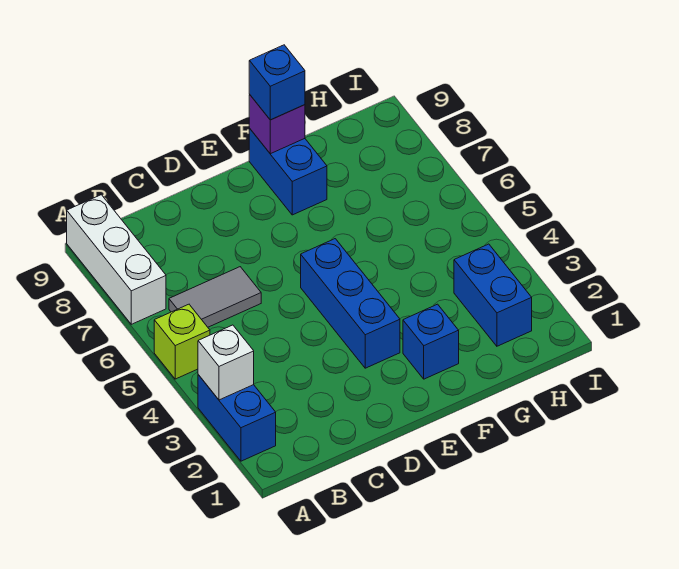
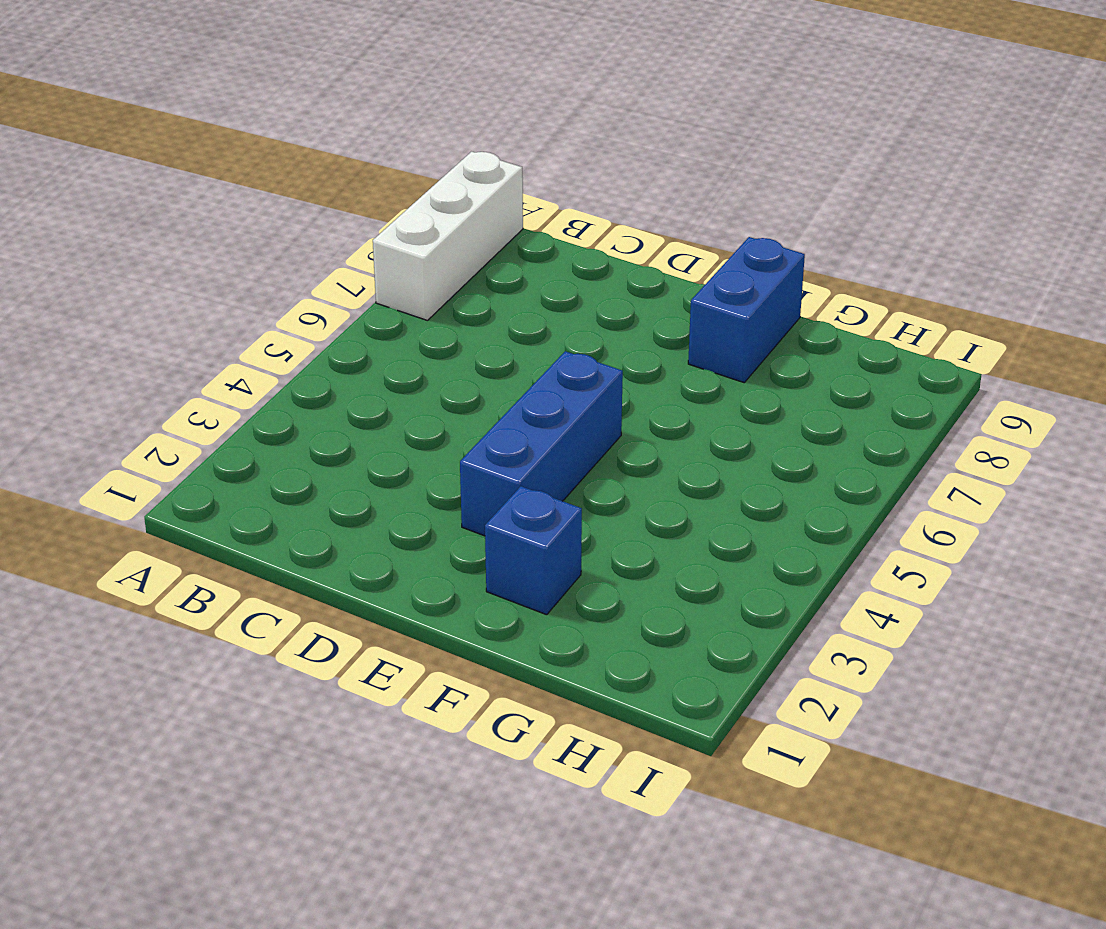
none -> blue brick A2:A3 level 1
none -> lime brick A5 level 1

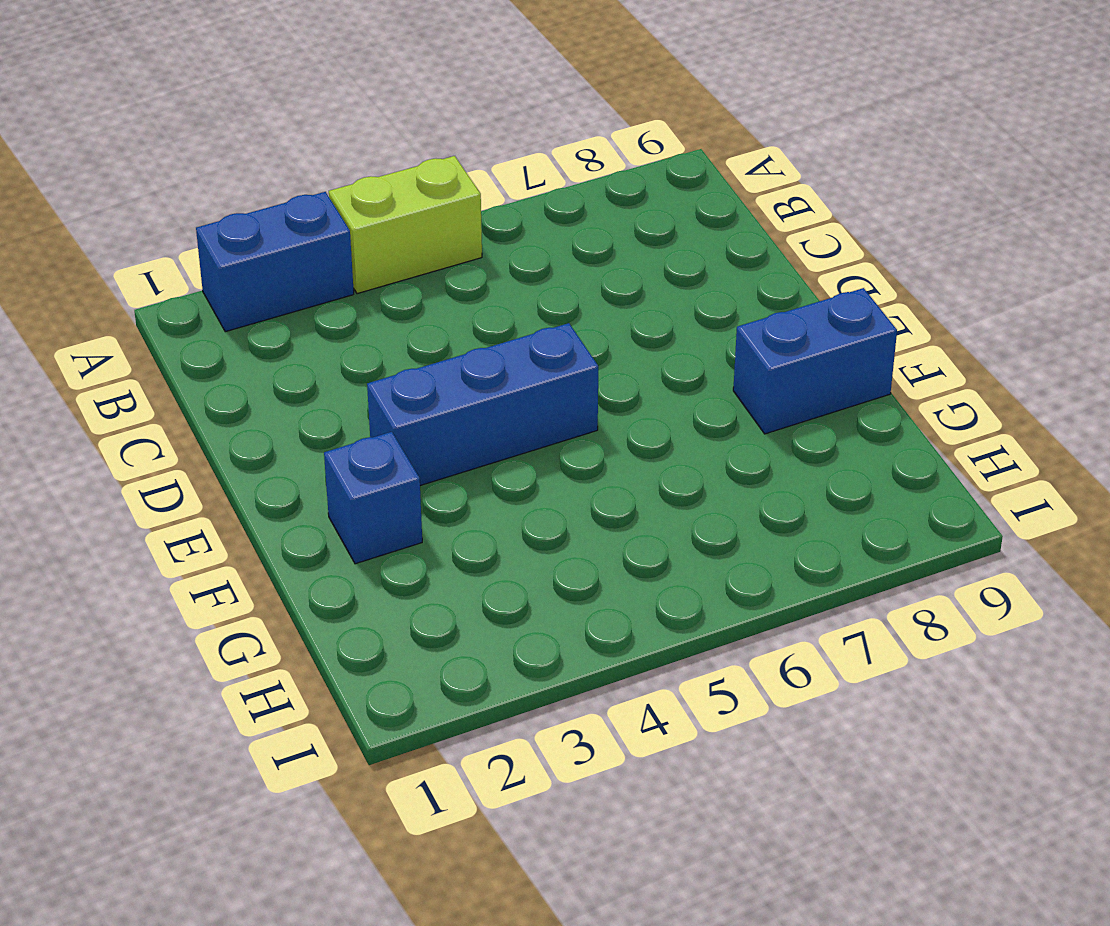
lime brick A4:A5 level 1 -> lime brick A5 level 1
none -> white brick A7:A9 level 1
none -> grey tile B6:C6 level 1

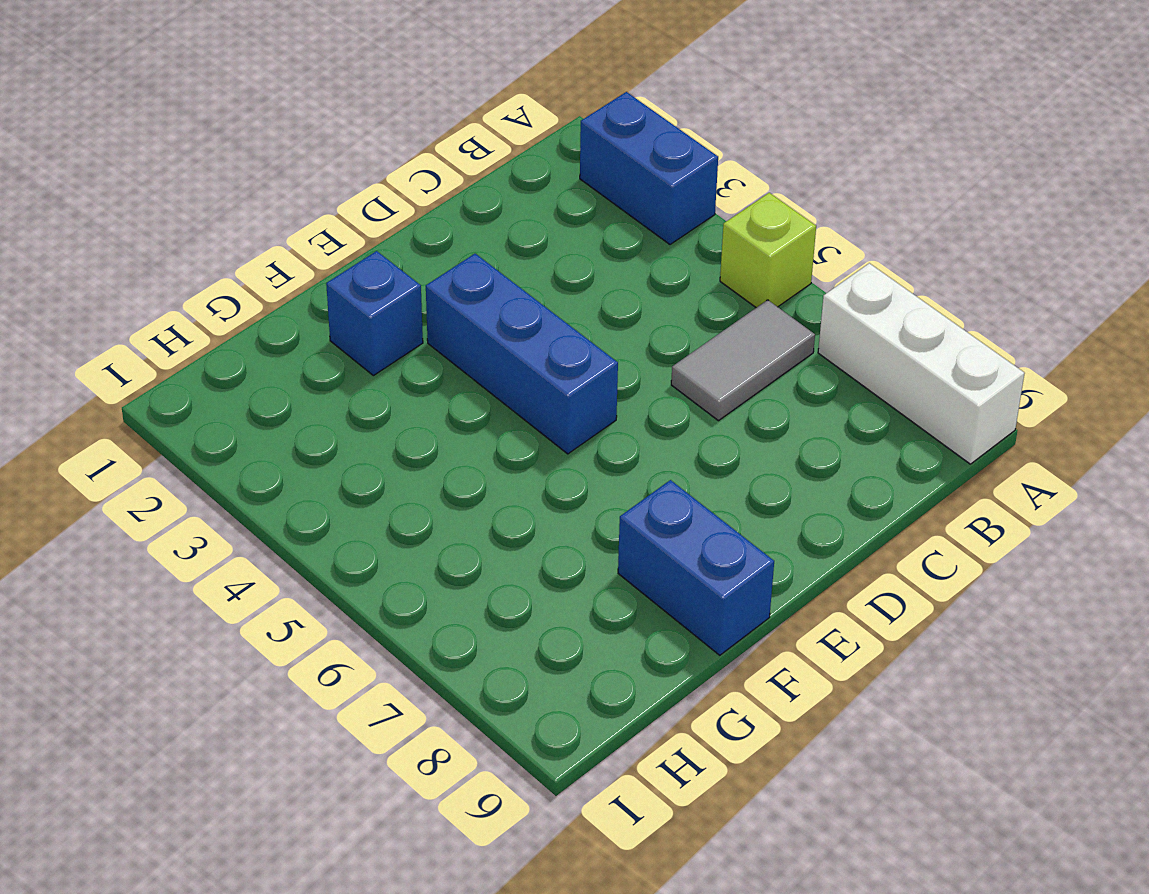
none -> blue brick H2:H3 level 1
none -> white brick A3 level 2

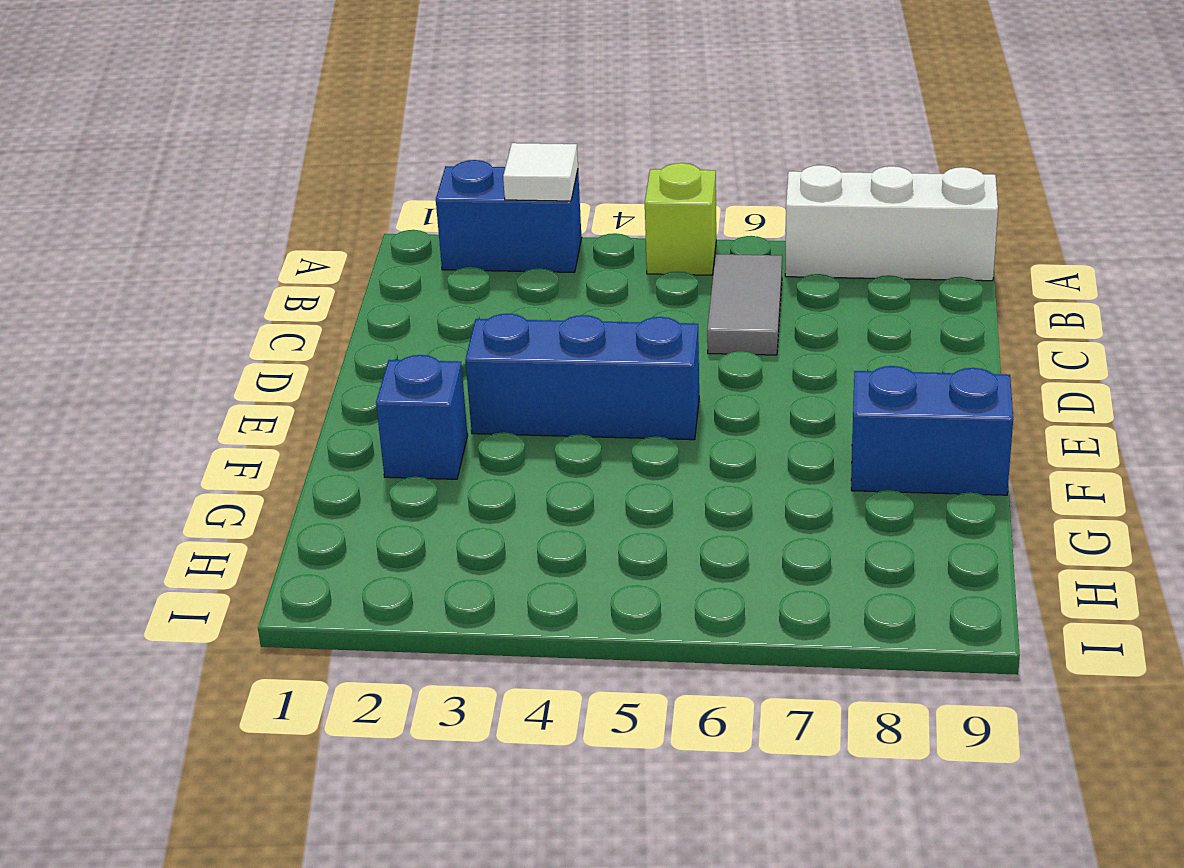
white tile A3 level 2 -> white brick A3 level 2
none -> blue brick H2:H3 level 1
none -> purple brick F9 level 2

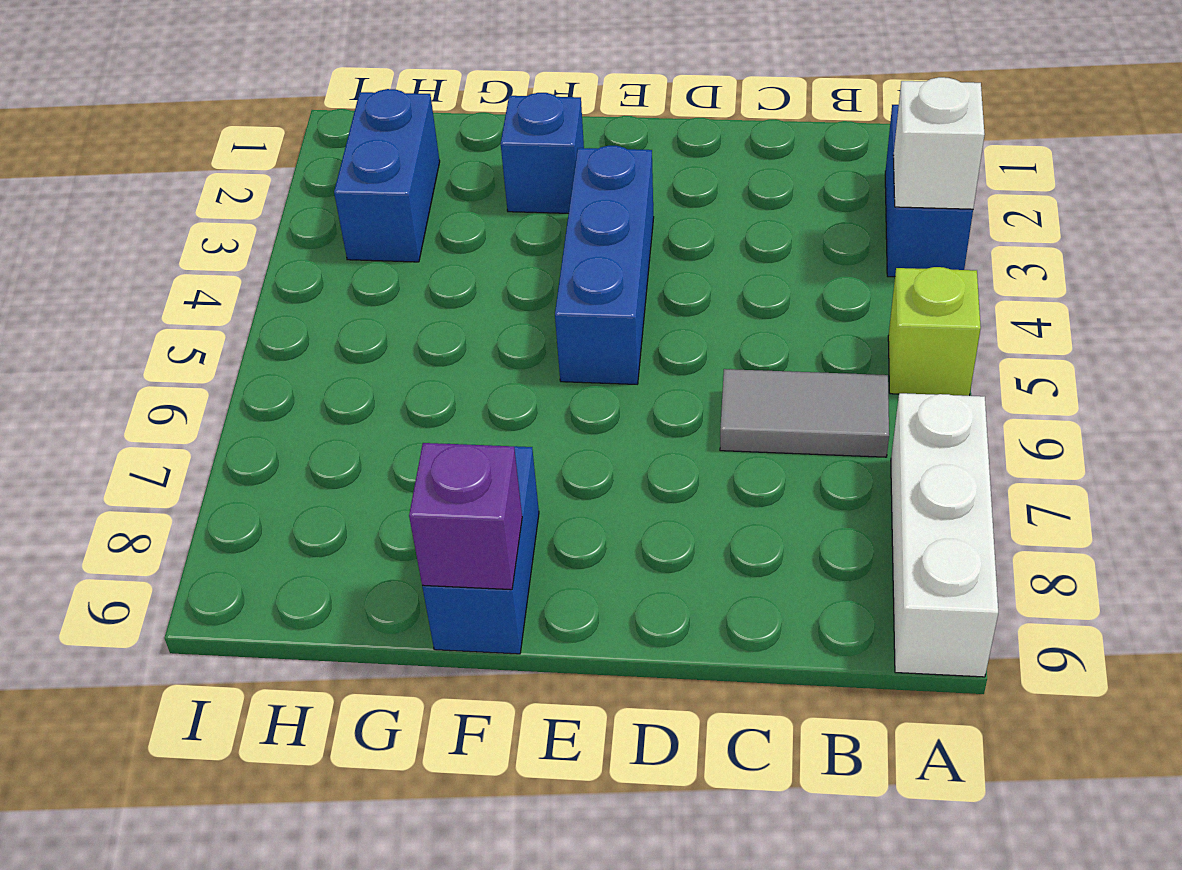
none -> blue brick F9 level 3

